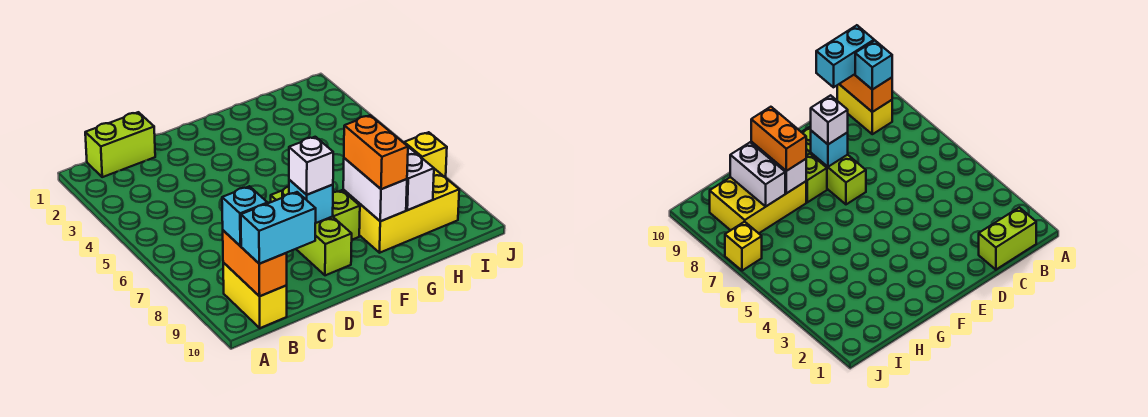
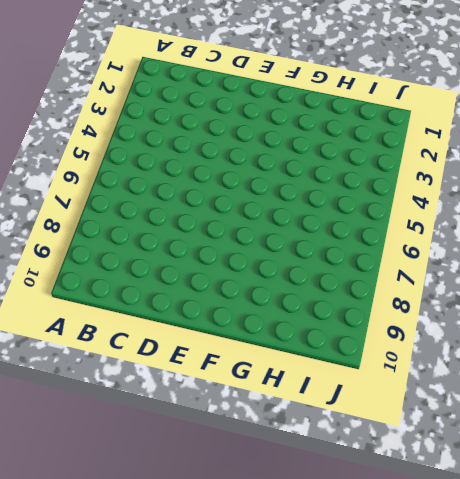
none -> lime brick B1:C1 level 1
none -> yellow brick B9:B10 level 1
none -> lime brick E7:E9 level 1

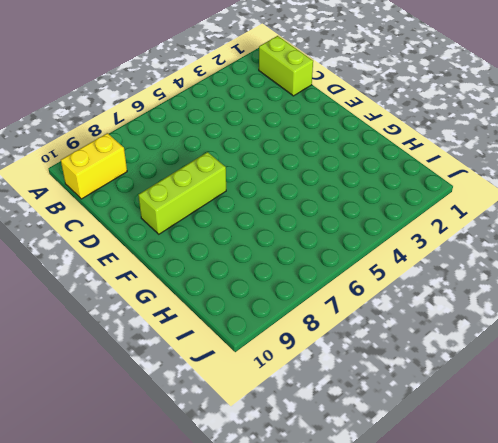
none -> lime brick F8 level 1
none -> yellow brick G8:I9 level 1
none -> yellow brick J7 level 1

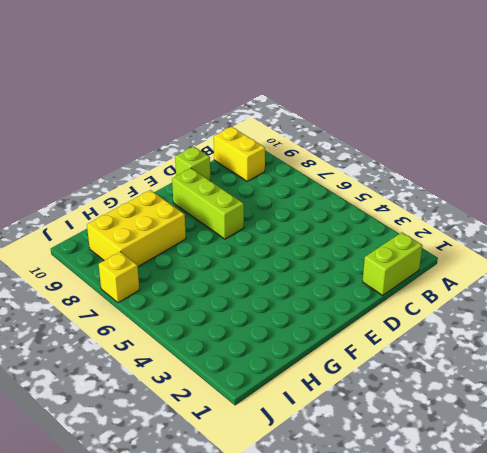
lime brick D10 level 1 -> lime brick F8 level 1
none -> orange brick B9:B10 level 2
none -> cyan brick E8 level 2
none -> white brick G8:G9 level 2

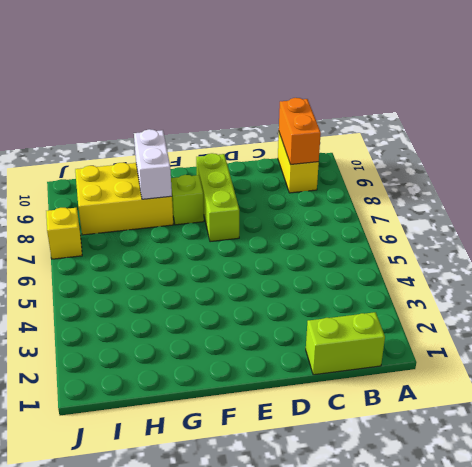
none -> cyan brick E8 level 2
none -> white brick H8:H9 level 2
none -> cyan brick B9 level 3

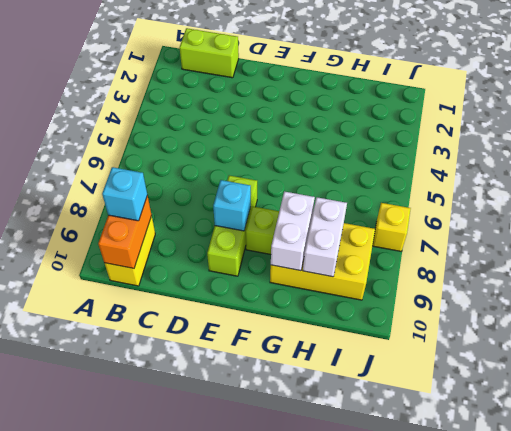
none -> cyan brick B10:C10 level 3
none -> white brick E8 level 3
none -> orange brick G8:G9 level 3

